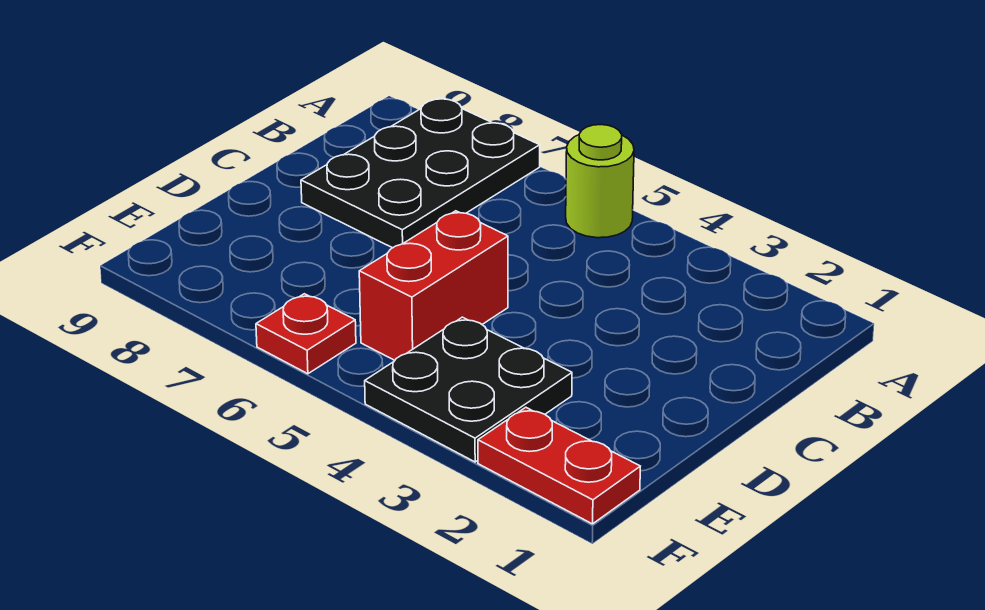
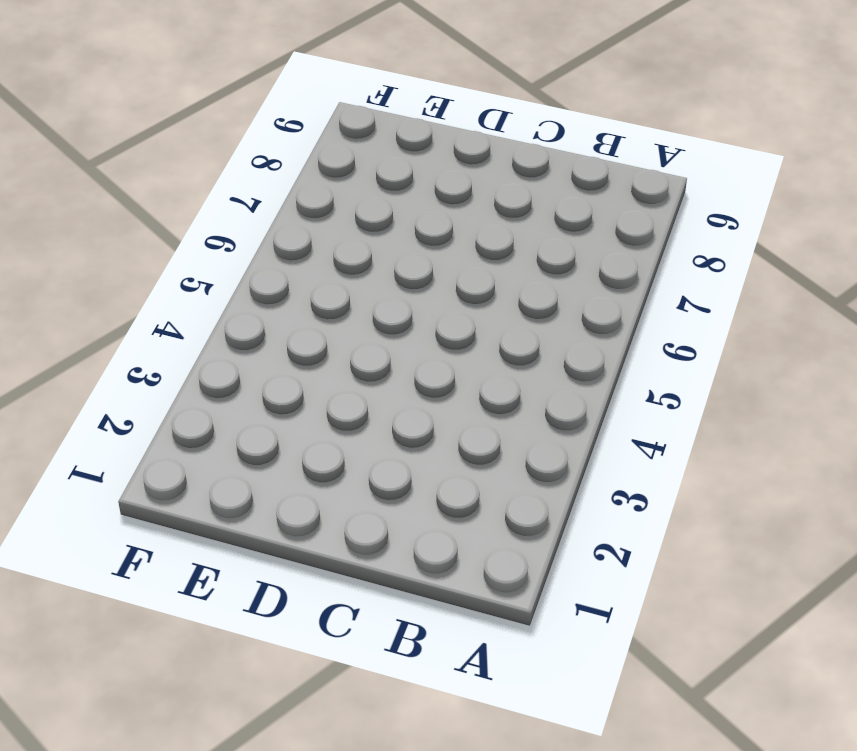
none -> lime round brick A5 level 1
none -> black plate A7:C8 level 1

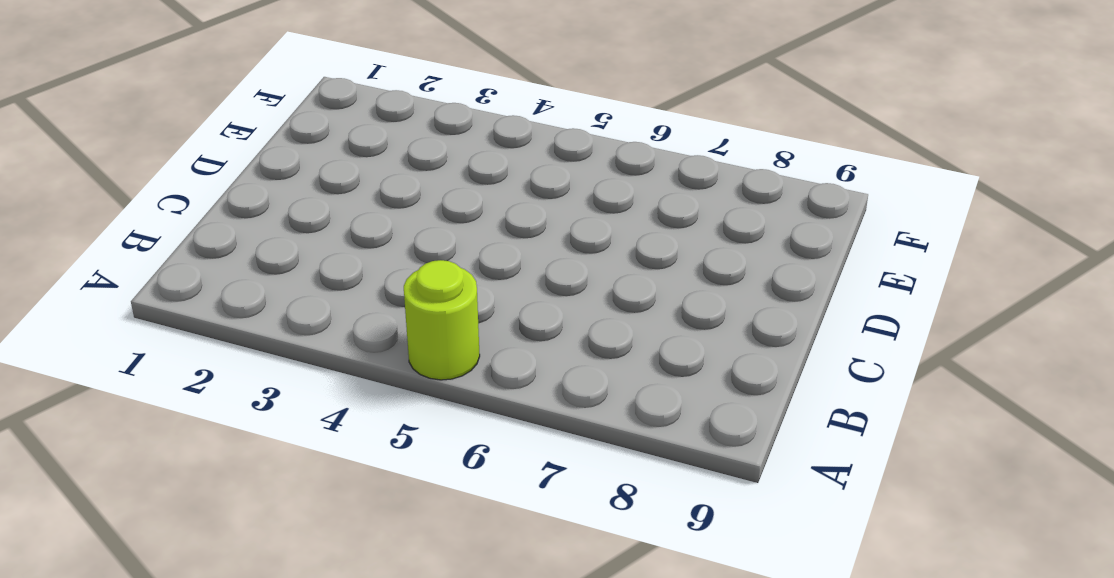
none -> black plate A7:C8 level 1
none -> red brick D5:E5 level 1

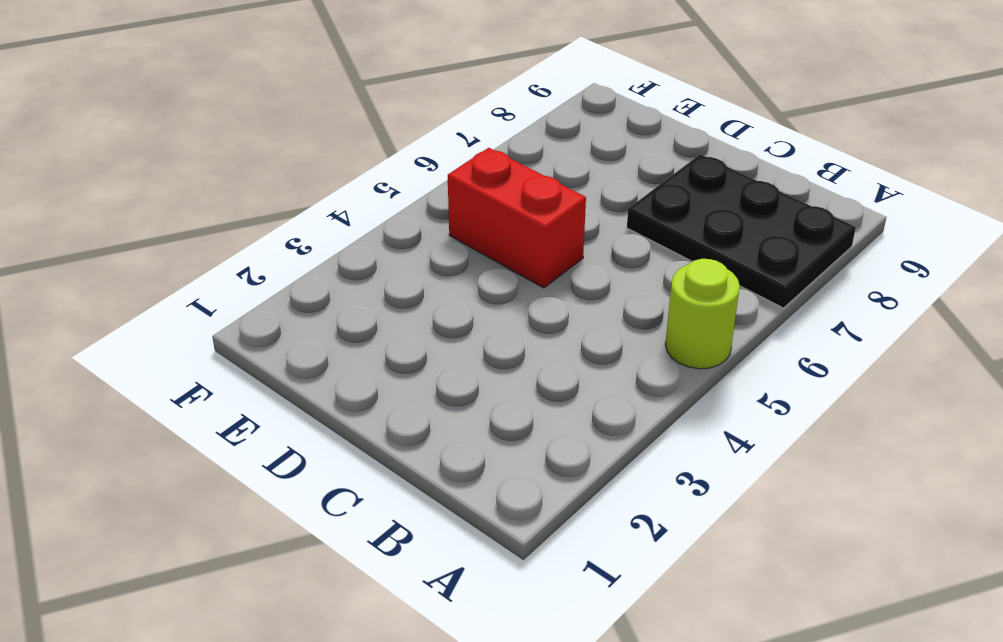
none -> black plate E3:F4 level 1
none -> red plate F1:F2 level 1

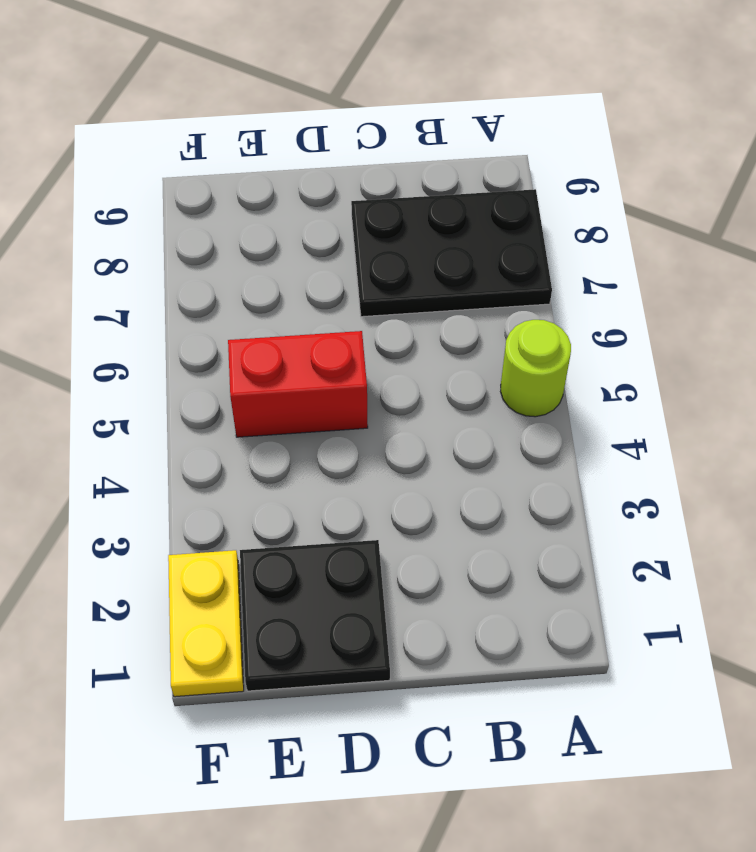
black plate D1:E2 level 1 -> black plate E3:F4 level 1
yellow plate F1:F2 level 1 -> red plate F1:F2 level 1
none -> red plate F6 level 1

